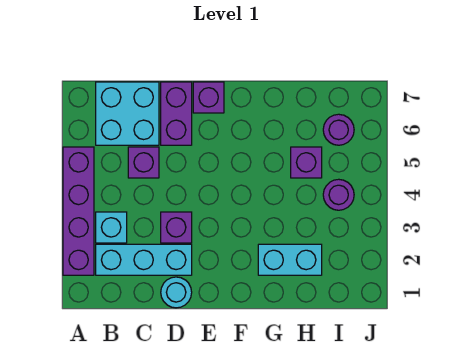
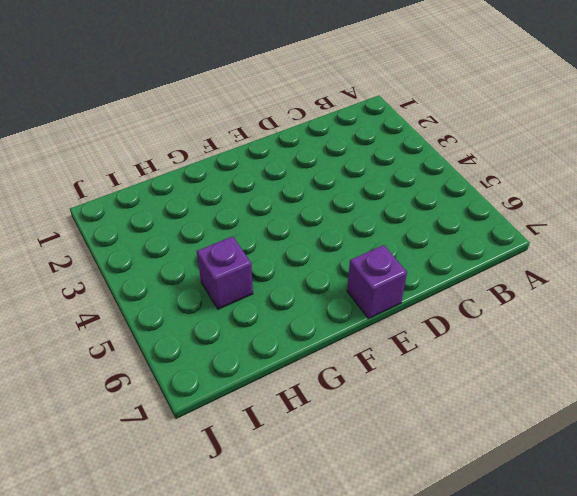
none -> purple brick A2:A5 level 1
none -> cyan brick B2:D2 level 1
none -> cyan brick B3 level 1

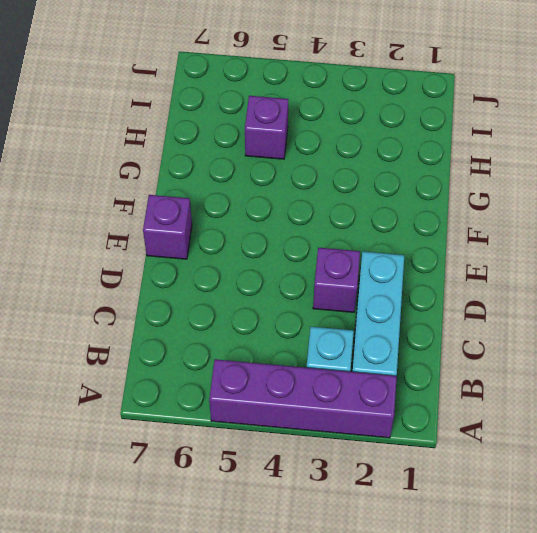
none -> cyan brick B6:C7 level 1
none -> purple brick C5 level 1
none -> cyan round brick D1 level 1

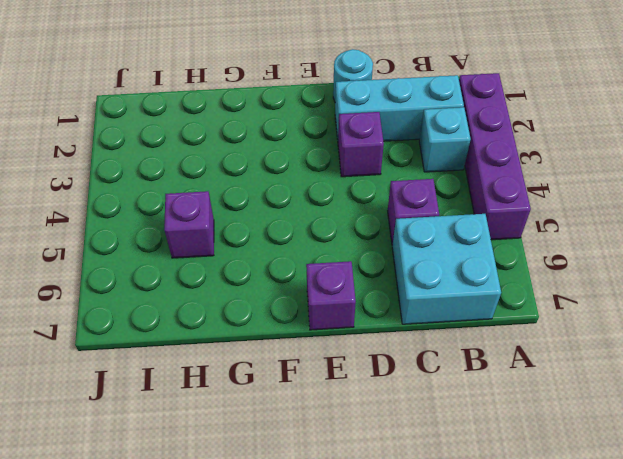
none -> purple brick D6:D7 level 1
none -> cyan brick G2:H2 level 1
none -> purple round brick I4 level 1

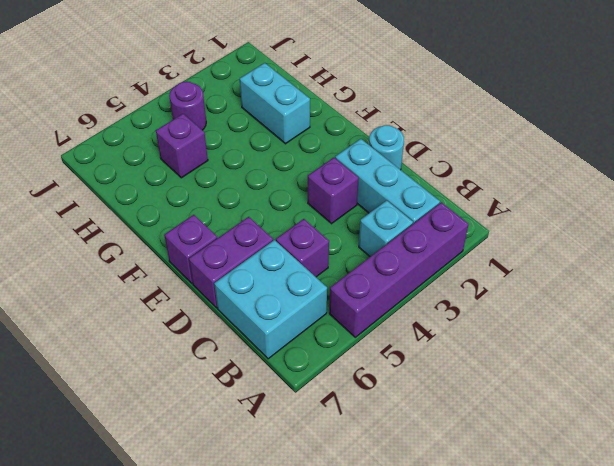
none -> purple round brick I6 level 1

